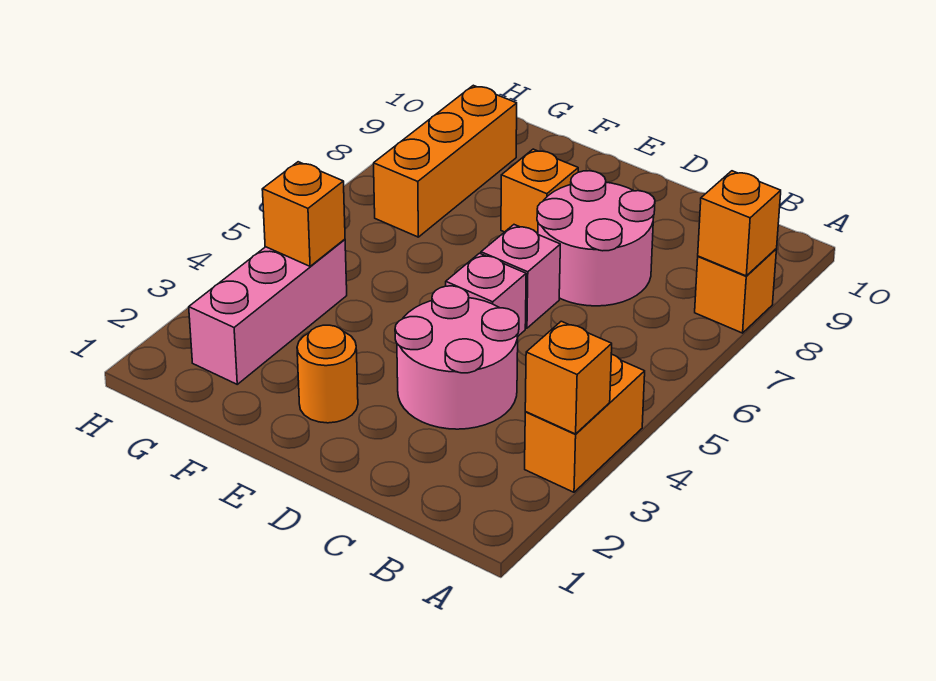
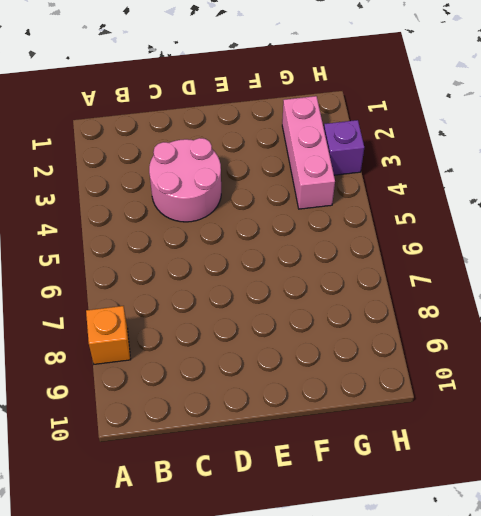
purple brick H3 level 1 -> none
none -> orange brick A3:A4 level 1
none -> pink round brick C7:D8 level 1
none -> pink brick D5 level 1

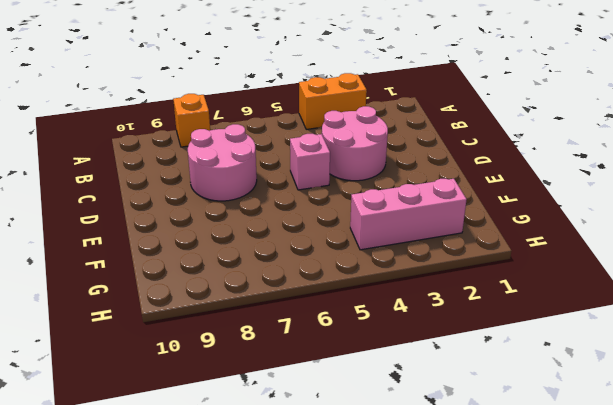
none -> pink brick D6 level 1
none -> orange round brick E2 level 1
none -> orange brick E8 level 1

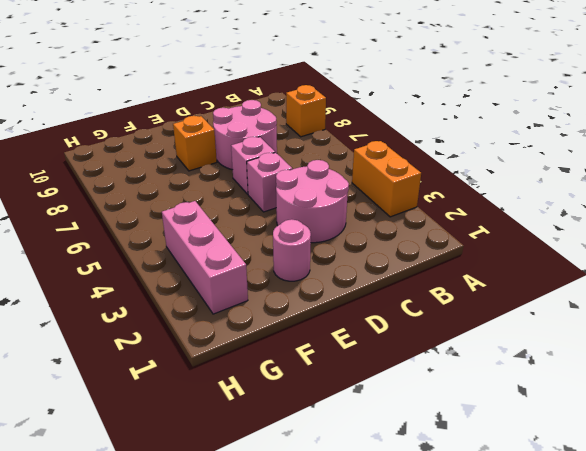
pink round brick E2 level 1 -> orange round brick E2 level 1
none -> orange brick G7:G9 level 1
none -> orange brick A3 level 2
none -> orange brick A8 level 2

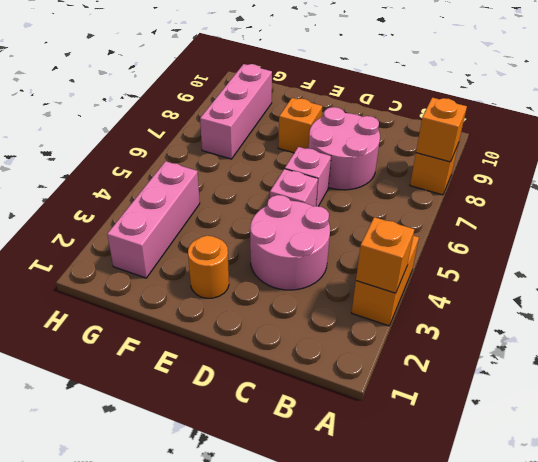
pink brick G7:G9 level 1 -> orange brick G7:G9 level 1
none -> orange brick G4 level 2

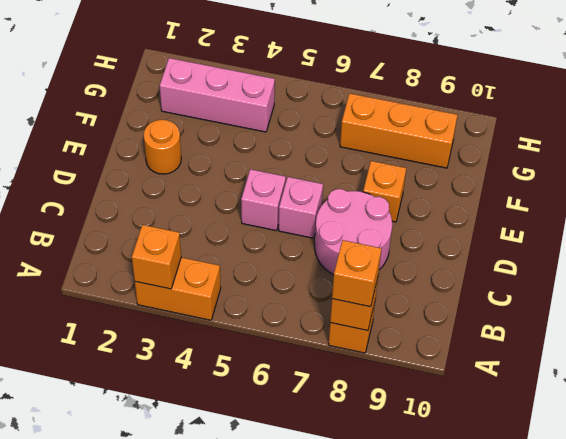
orange brick A8 level 3 -> orange brick G4 level 2
none -> pink round brick C3:D4 level 1

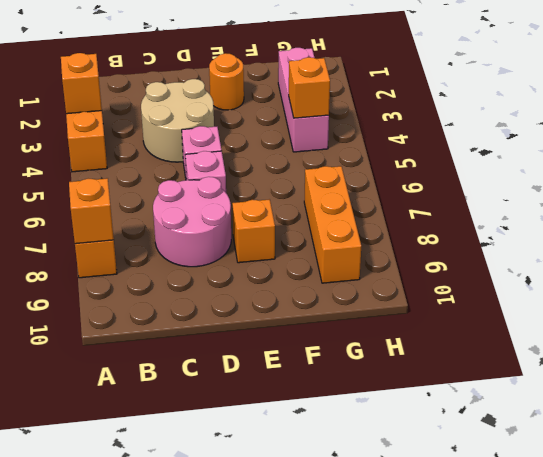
tan round brick C3:D4 level 1 -> pink round brick C3:D4 level 1

